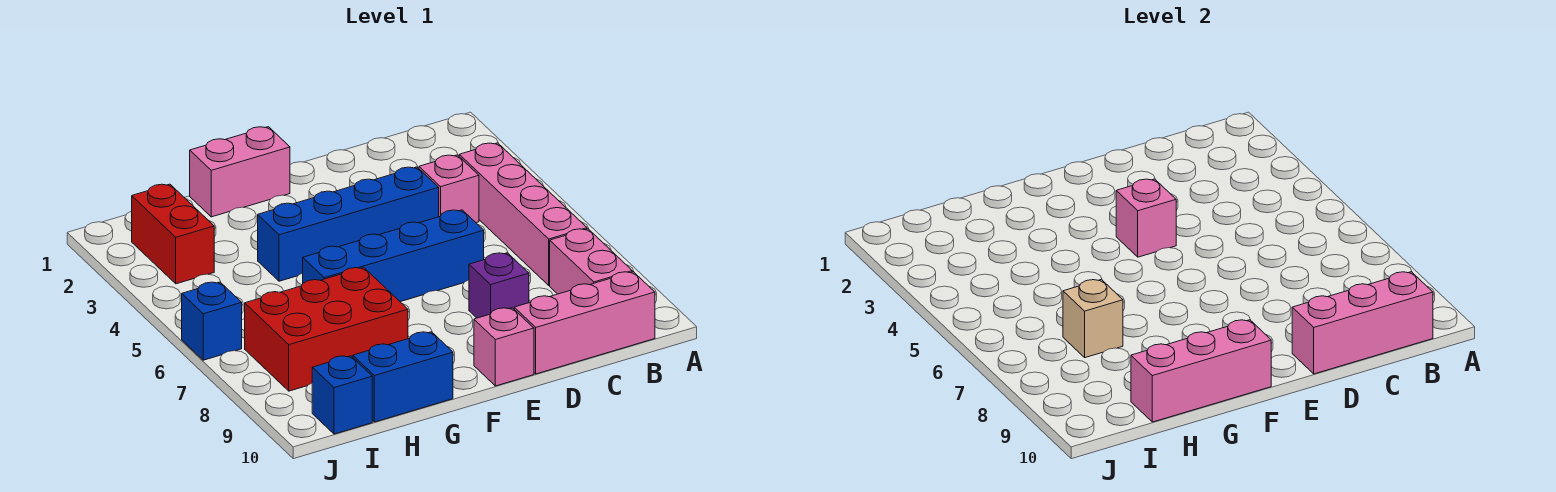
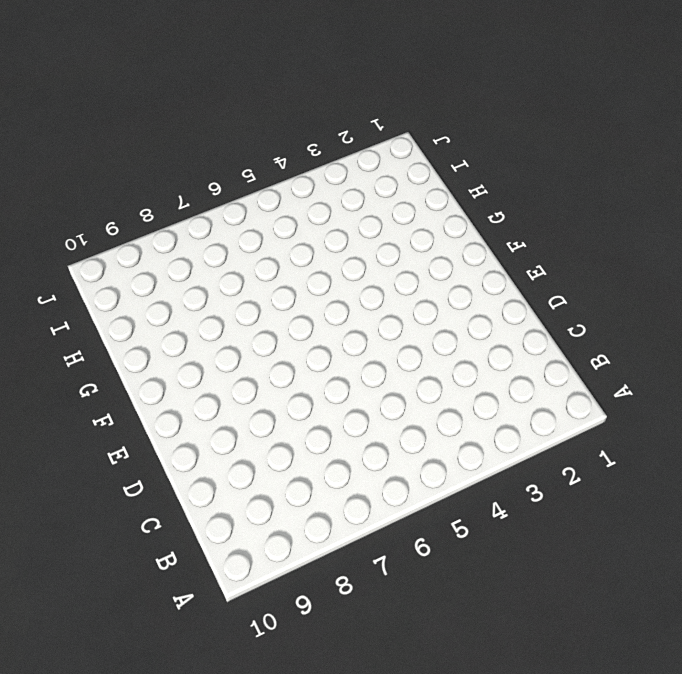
none -> pink brick B4:B7 level 1
none -> pink brick B8:B9 level 1
none -> pink brick B10:D10 level 1

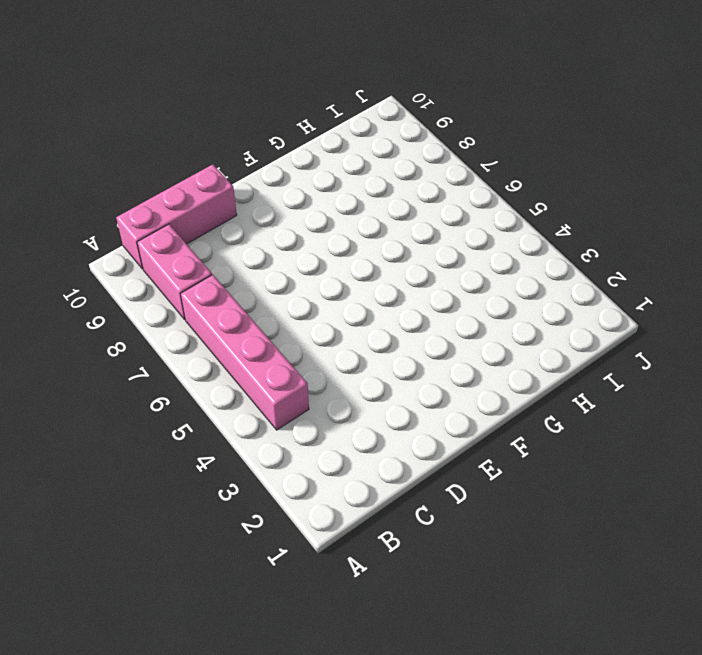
none -> pink brick C4 level 1
none -> blue brick D4:G4 level 1
none -> blue brick D6:G6 level 1

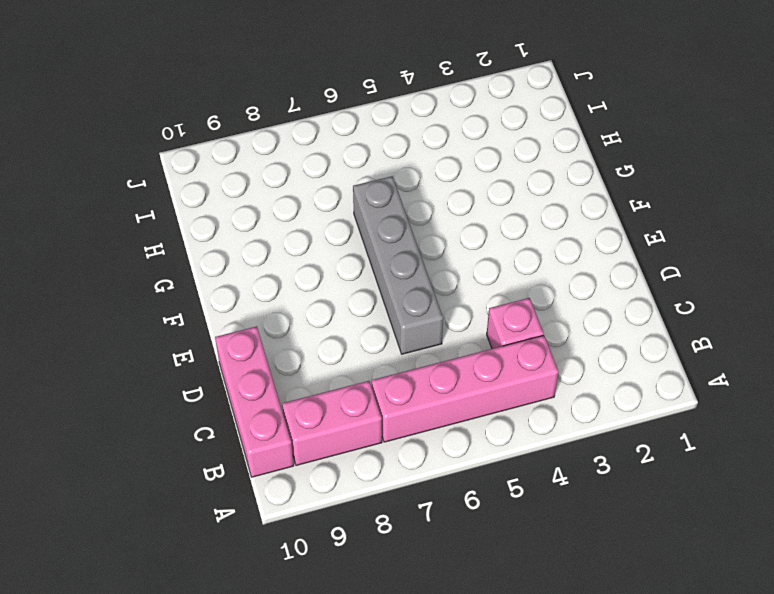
grey brick D6:G6 level 1 -> blue brick D6:G6 level 1
none -> blue brick D4:G4 level 1
none -> purple brick D8 level 1
none -> pink brick E10 level 1

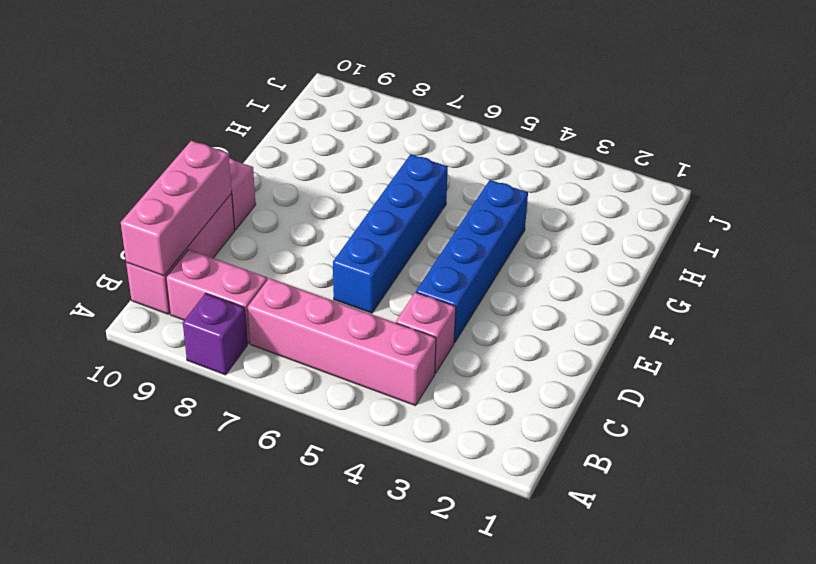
purple brick A8 level 1 -> purple brick D8 level 1
none -> pink brick F1:G1 level 1
none -> red brick G7:I8 level 1
none -> blue brick G10:H10 level 1

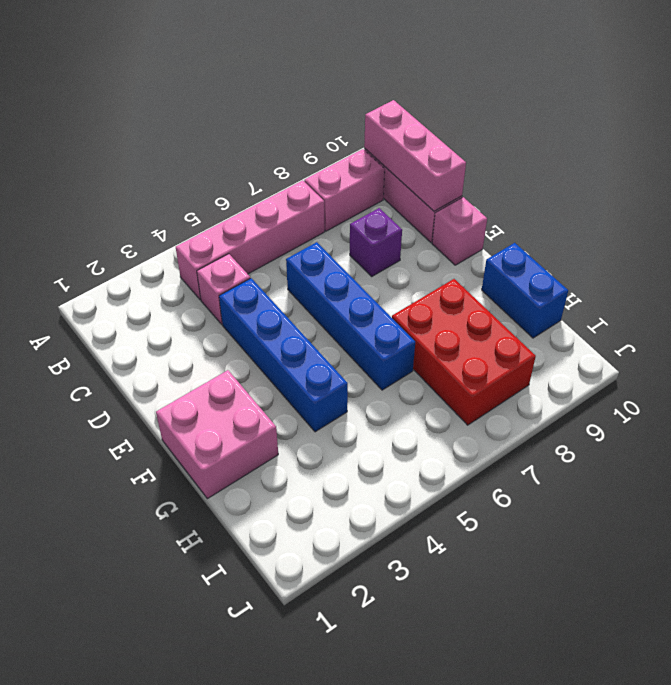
pink brick F1:G2 level 1 -> pink brick F1:G1 level 1
none -> red brick I2:I3 level 1
none -> blue brick I10 level 1
none -> blue brick J6 level 1

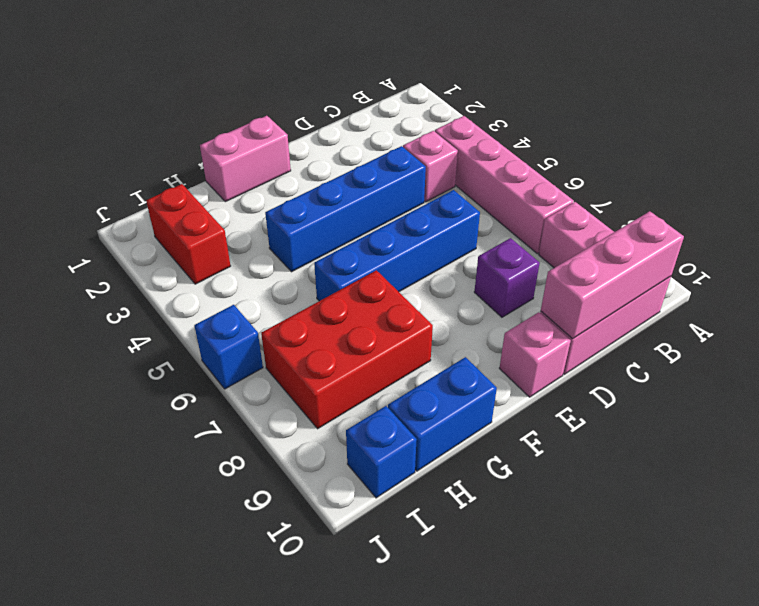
none -> pink brick E4 level 2
none -> pink brick F10:H10 level 2
none -> tan brick H7 level 2

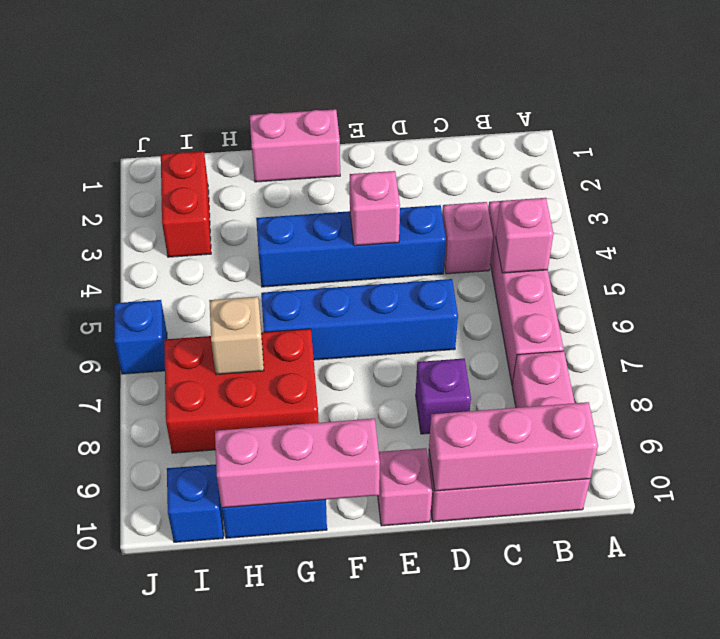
pink brick B5 level 2 -> none

